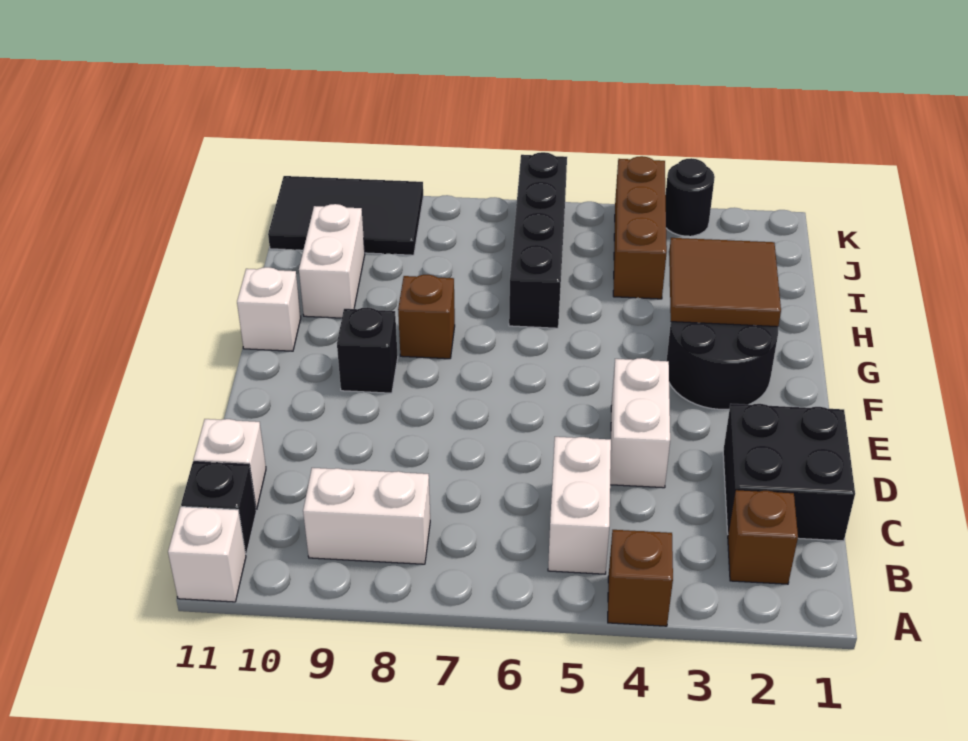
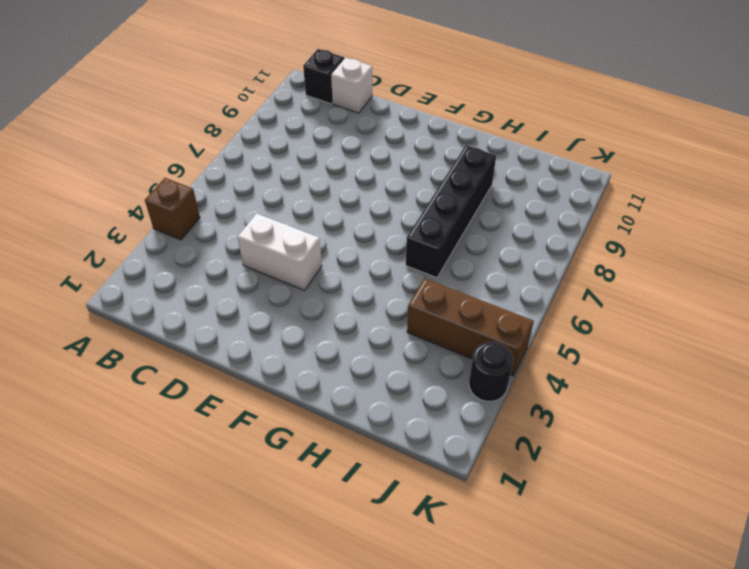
black brick H6:H9 level 1 -> black brick H6:K6 level 1
none -> white brick A11 level 1
none -> brown brick B2 level 1
none -> white brick B5:C5 level 1

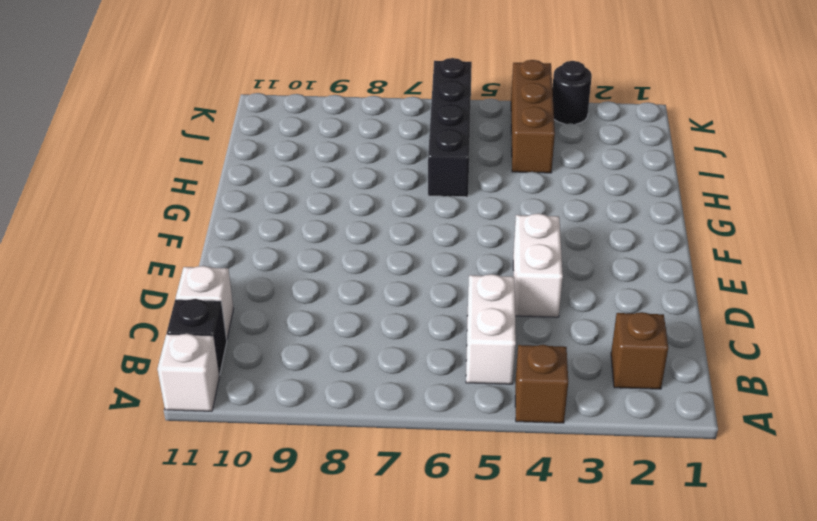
none -> white brick B8:B9 level 1
none -> black brick C1:D2 level 1
none -> black round brick F2:G3 level 1

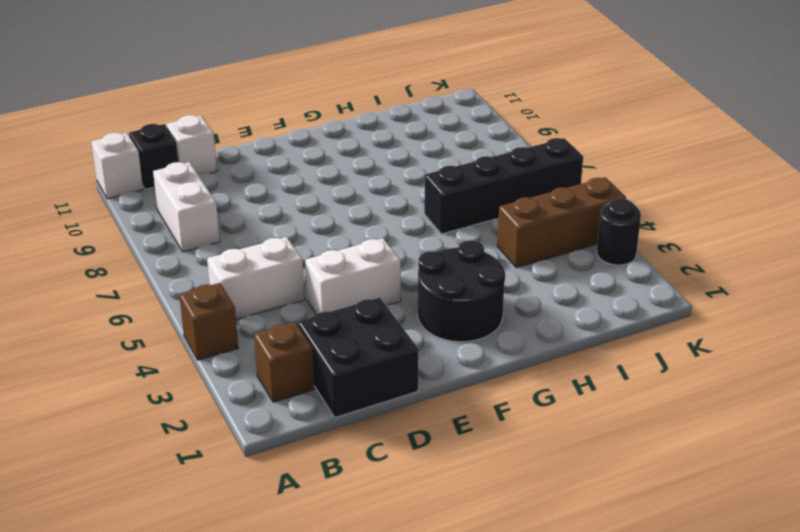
none -> black brick F9 level 1
none -> brown brick G8 level 1
none -> white brick G11 level 1

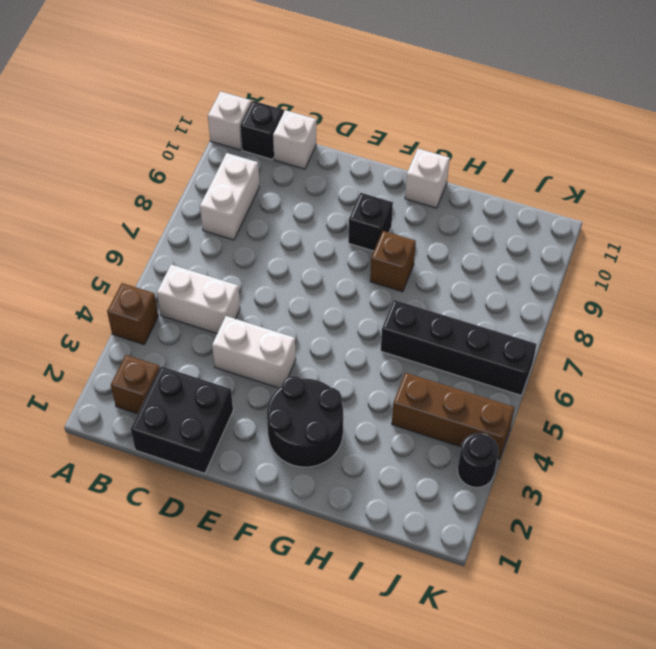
none -> white brick H10:I10 level 1
none -> black tile J9:K11 level 1
none -> brown tile G2:H3 level 2

